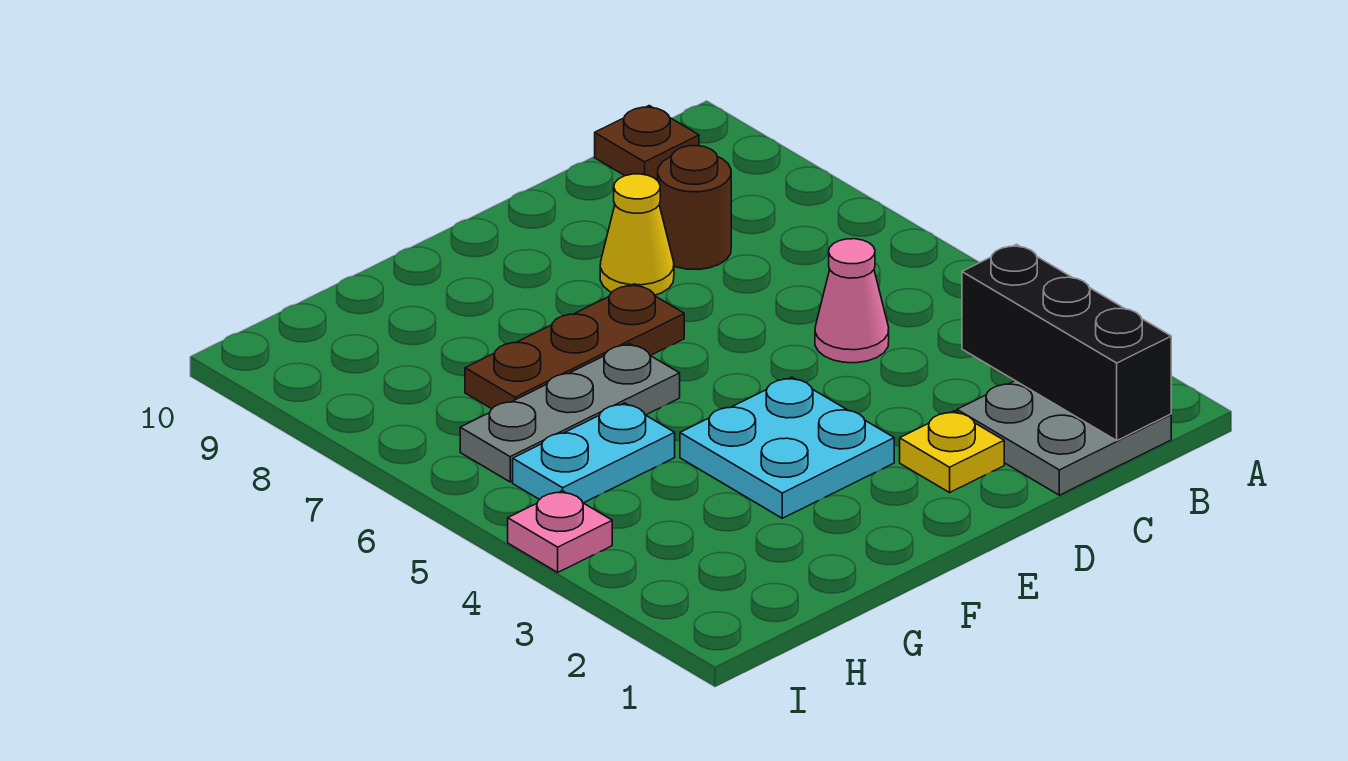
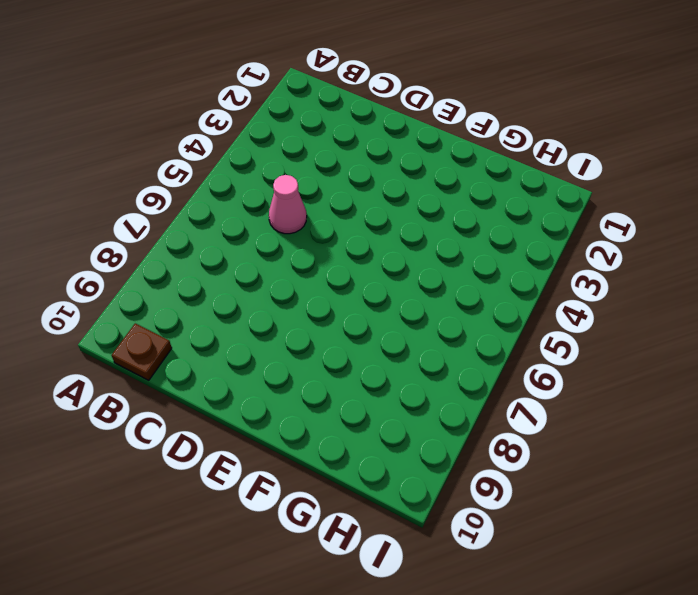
none -> grey plate B1:C2 level 1
none -> brown round brick C8 level 1
none -> yellow plate D2 level 1

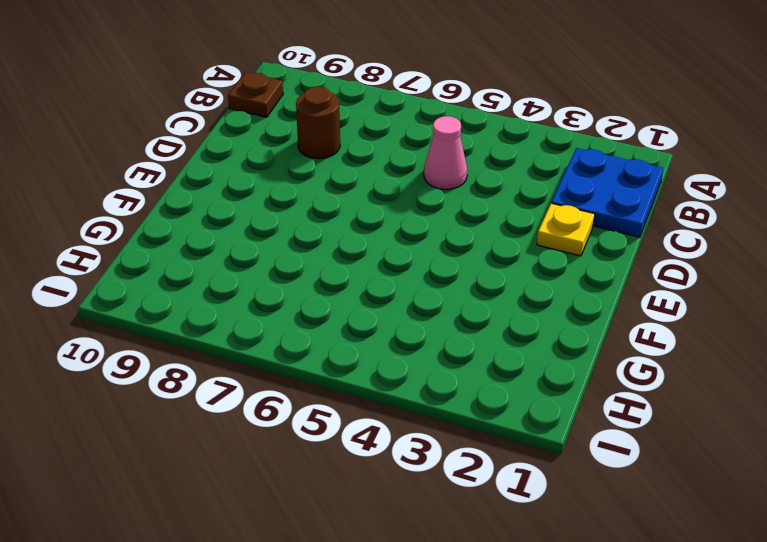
blue plate B1:C2 level 1 -> grey plate B1:C2 level 1
none -> yellow cone D8 level 1
none -> cyan plate E3:F4 level 1
none -> brown plate E7:G7 level 1

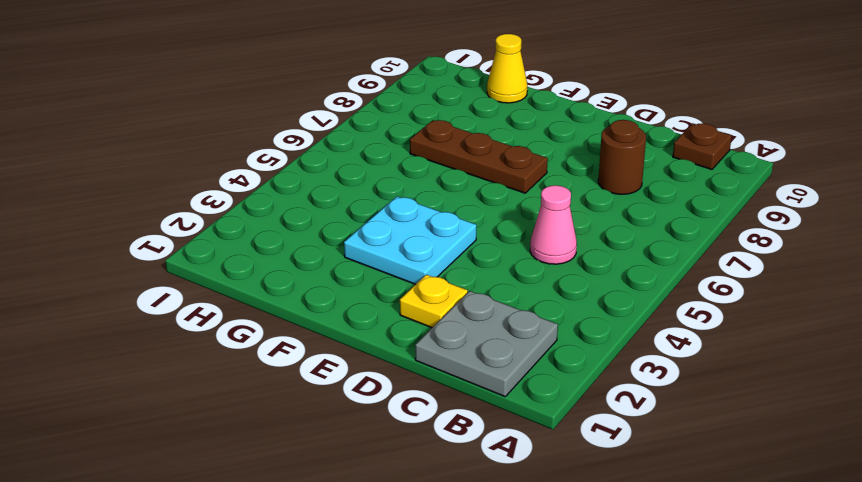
yellow cone G10 level 1 -> yellow cone D8 level 1
none -> grey plate F6:H6 level 1
none -> cyan plate G5:H5 level 1
none -> pink plate I4 level 1

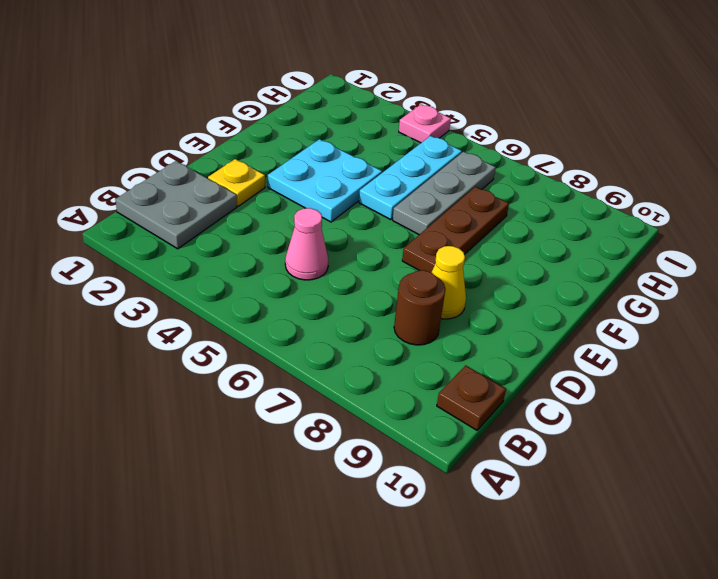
cyan plate F5:H5 level 1 -> cyan plate G5:H5 level 1
none -> black brick B1:B3 level 2

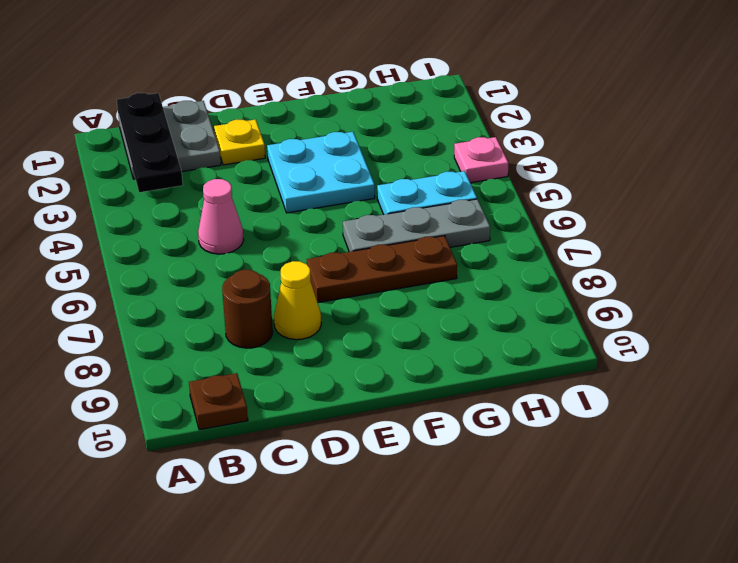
black plate B1:B3 level 2 -> black brick B1:B3 level 2

